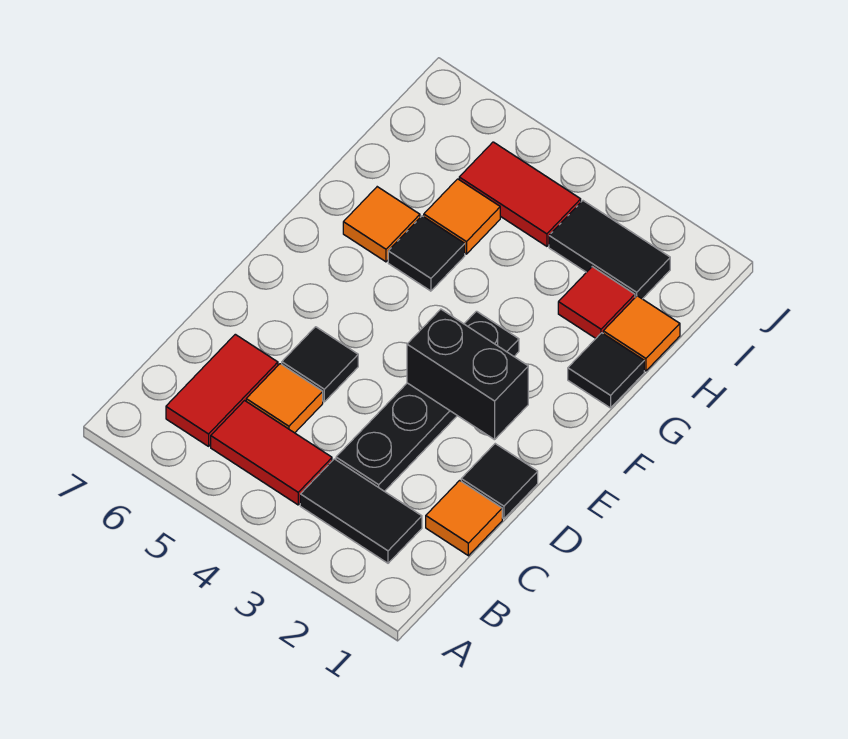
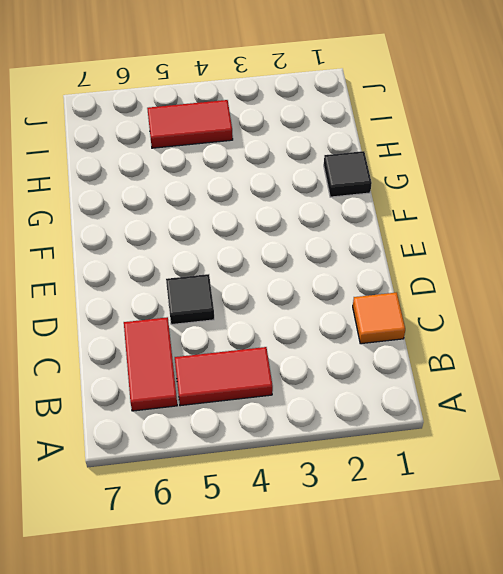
none -> black tile B2:B3 level 1
none -> black plate C3:F3 level 1
none -> orange tile C5 level 1

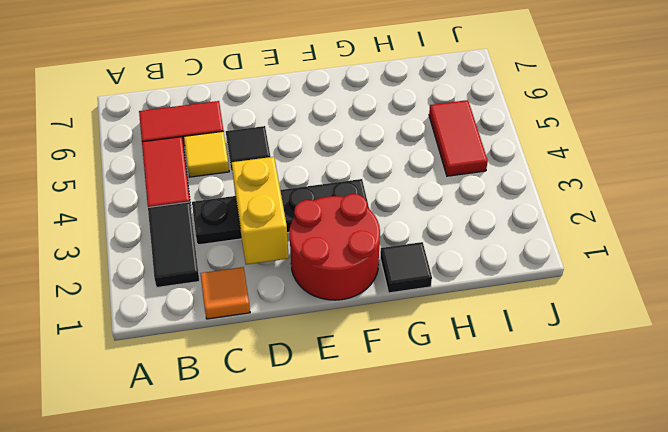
yellow tile C5 level 1 -> orange tile C5 level 1
yellow brick D2:D3 level 2 -> none
red round brick E1:F2 level 1 -> none
none -> black tile D1 level 1
none -> black tile G5 level 1
none -> orange tile G6 level 1

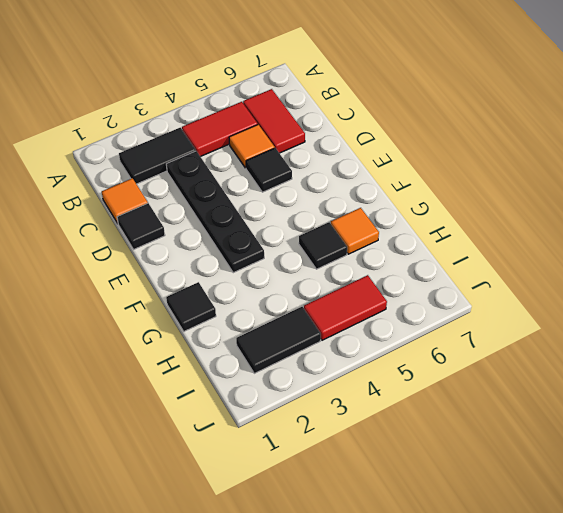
none -> orange tile H1 level 1
none -> red tile H2 level 1
none -> orange tile H5 level 1

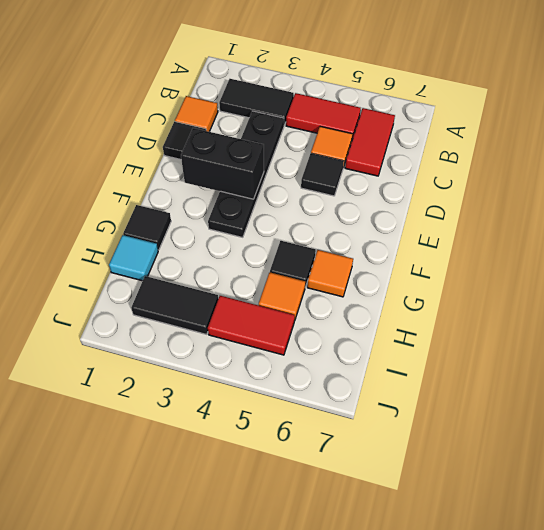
cyan tile H1 level 1 -> orange tile H1 level 1
none -> red tile H2 level 1

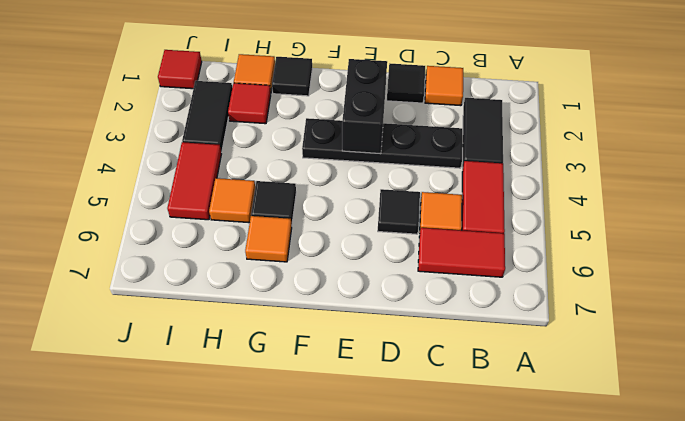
red tile J1 level 1 -> none

